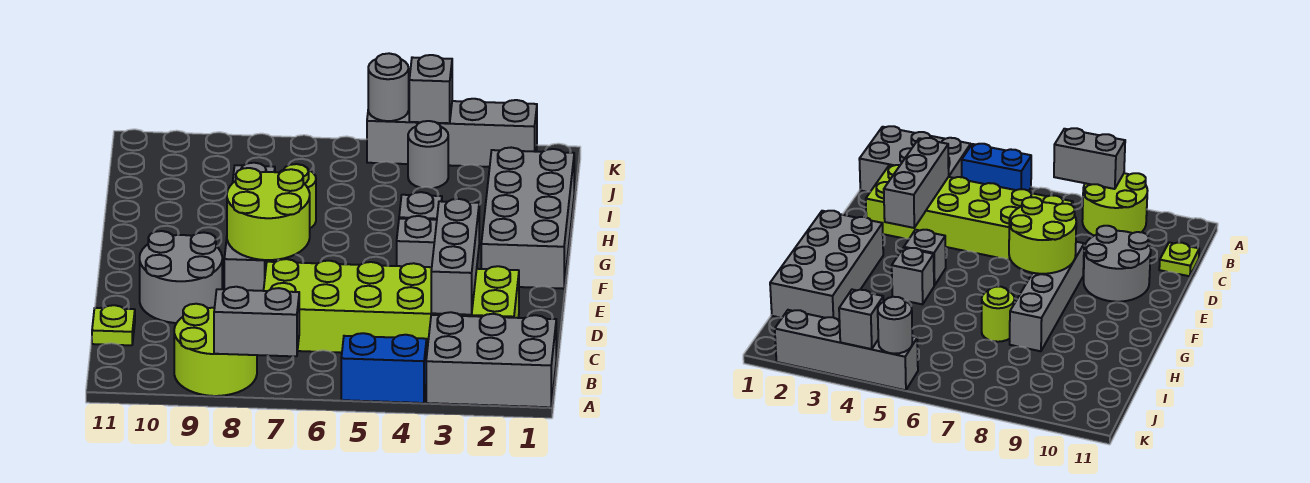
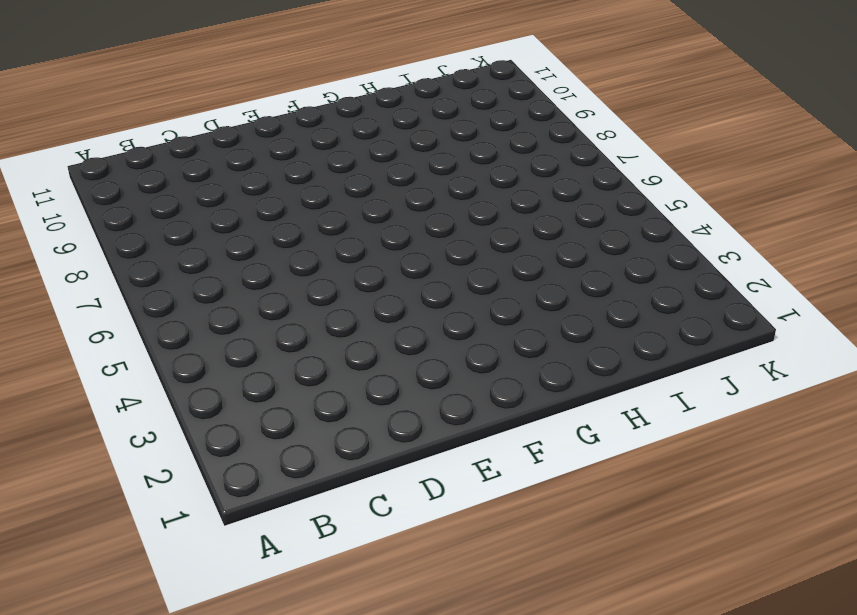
none -> grey brick A1:B3 level 1
none -> blue brick A4:A5 level 1
none -> lime round brick A8:B9 level 1

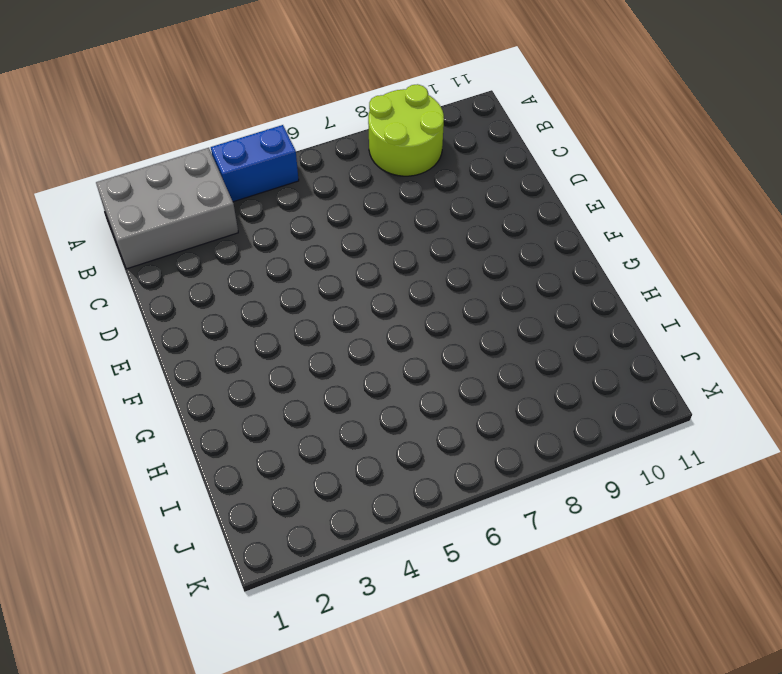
none -> lime brick C2:D7 level 1
none -> lime plate C11 level 1
none -> grey round brick D9:E10 level 1

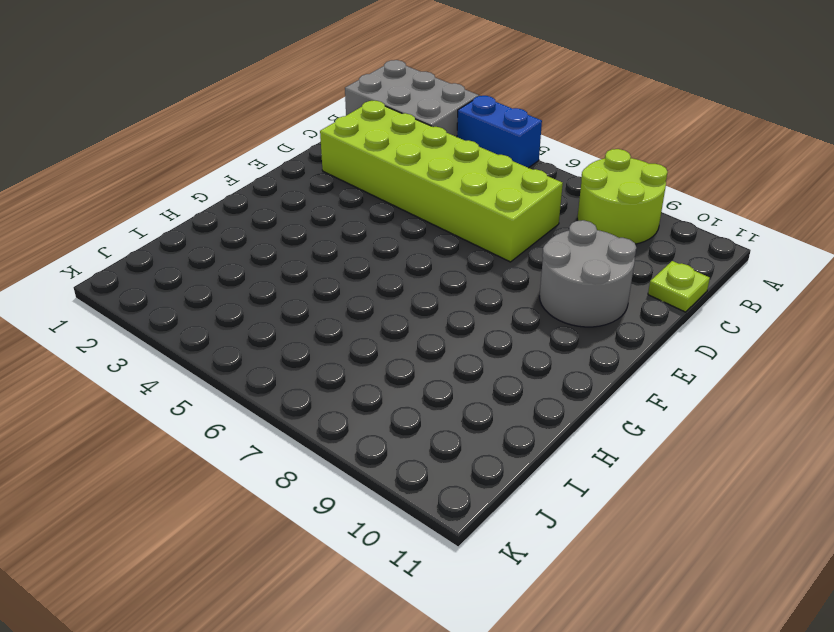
none -> grey brick E8:H8 level 1
none -> grey brick F1:I2 level 1
none -> grey brick F4 level 1

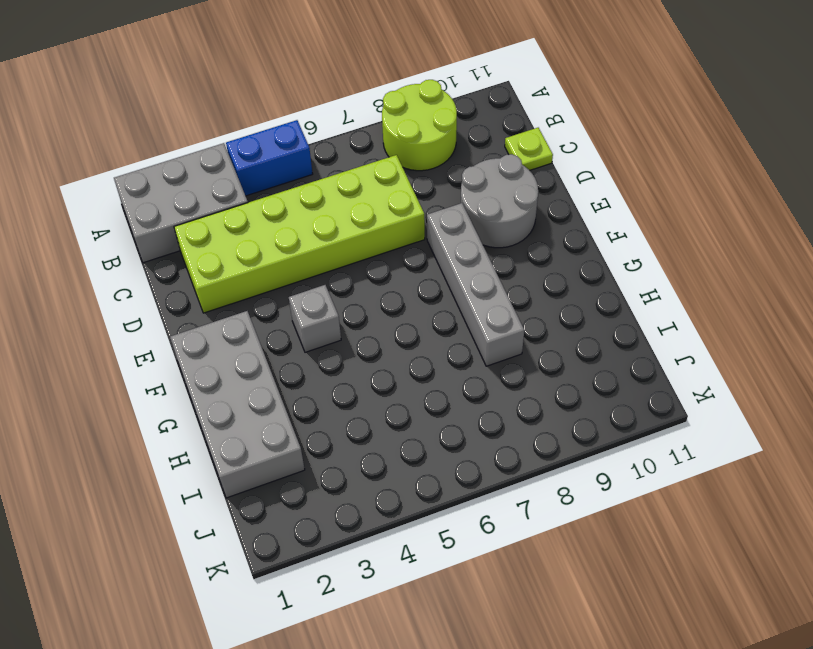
none -> grey brick G4 level 1
none -> lime round brick H7 level 1
none -> grey round brick J4 level 1

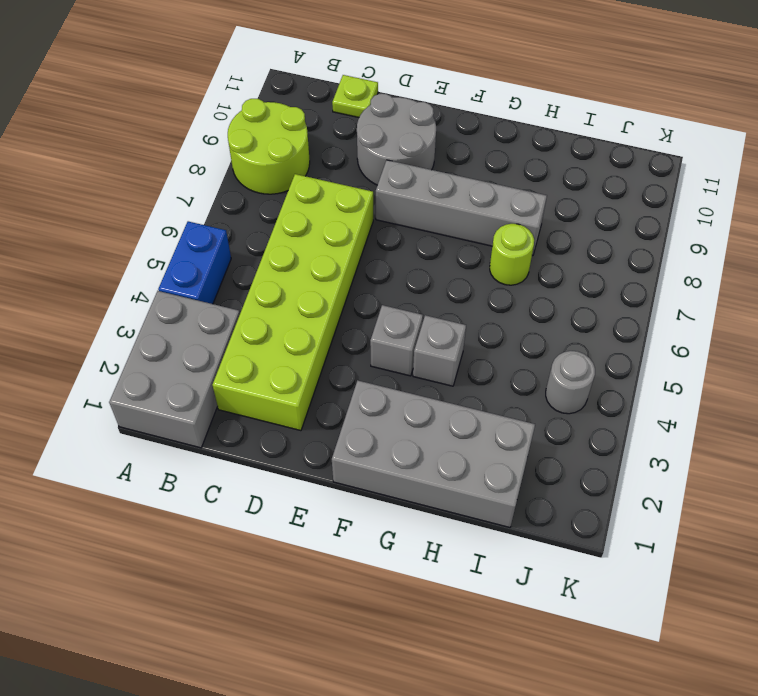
none -> grey brick K2:K5 level 1
none -> grey brick A7:A8 level 2
none -> grey brick C3:E3 level 2

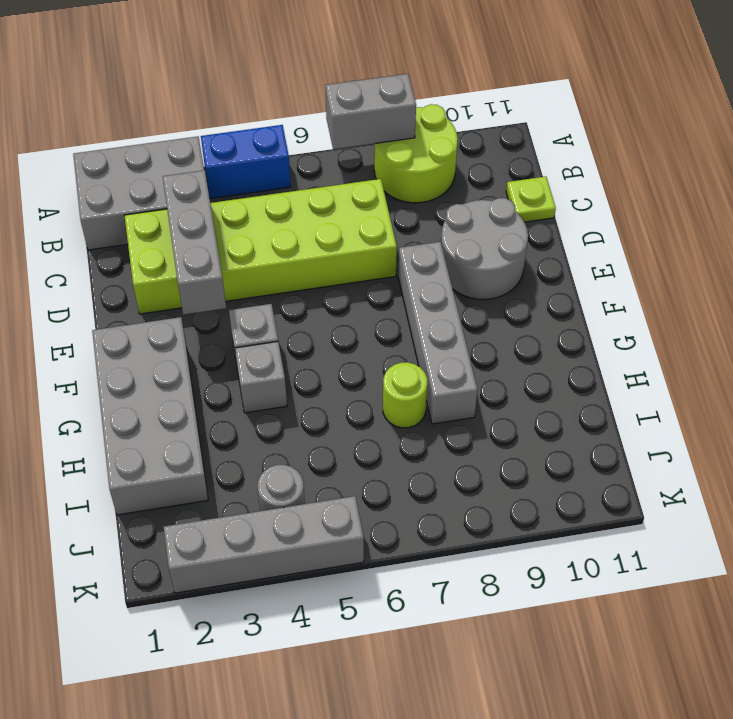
none -> lime round brick E7:F8 level 2
none -> grey brick K4 level 2
none -> grey round brick K5 level 2

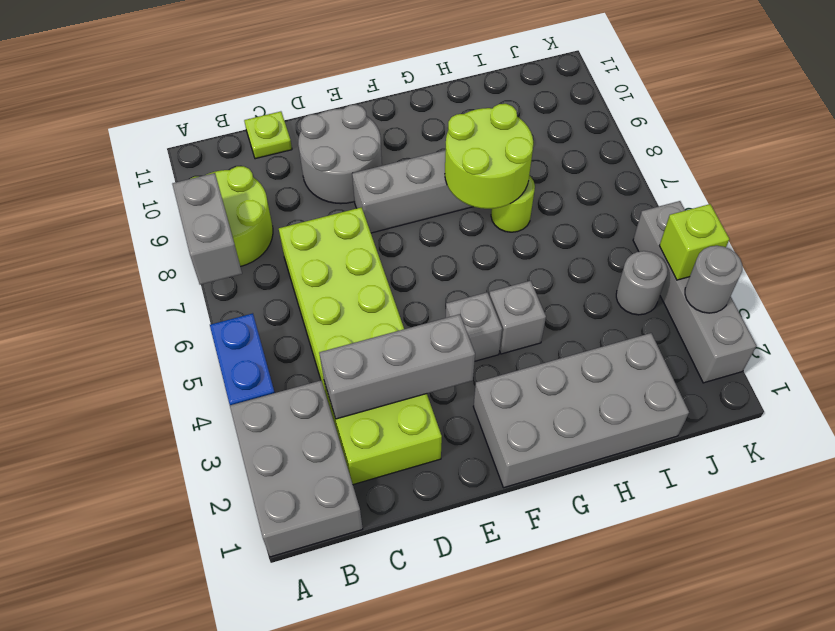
lime round brick G7:H8 level 2 -> lime round brick E7:F8 level 2
grey round brick K3 level 2 -> grey round brick K5 level 2
lime brick K4 level 2 -> grey brick K4 level 2

